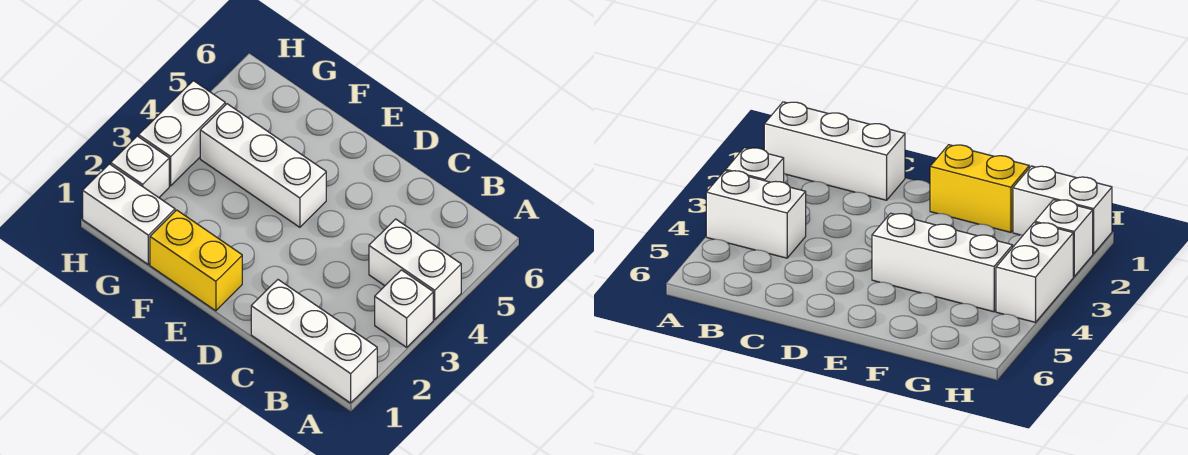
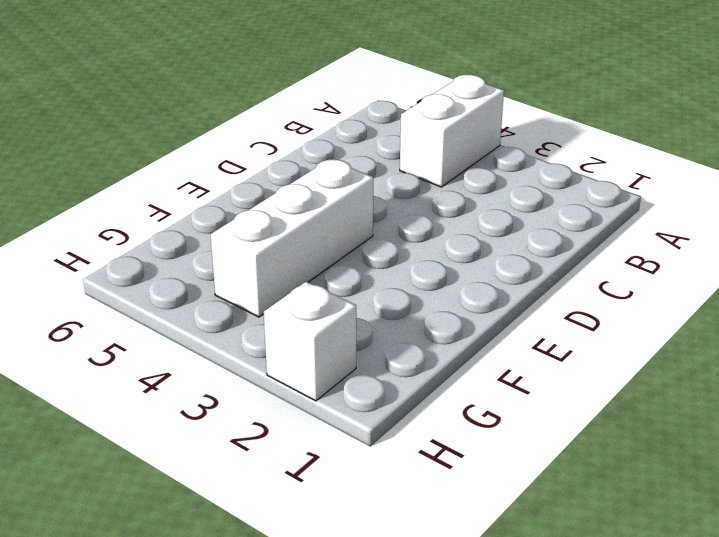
none -> white brick A1:C1 level 1
none -> white brick A3 level 1

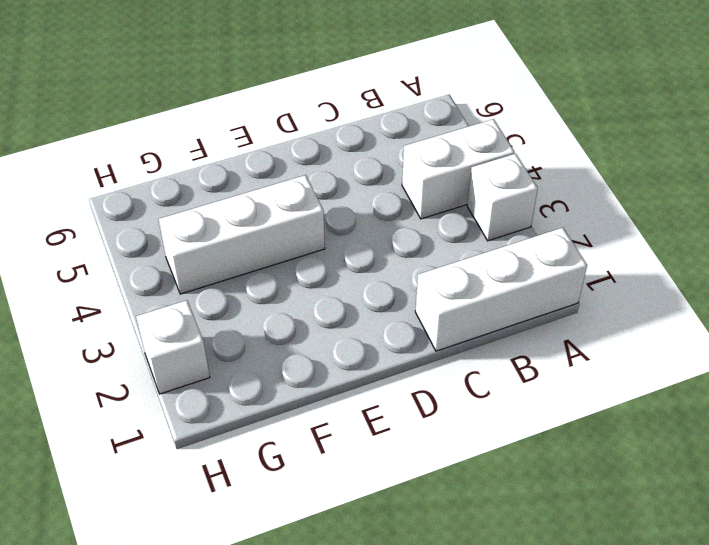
none -> yellow brick E1:F1 level 1
none -> white brick G1:H1 level 1

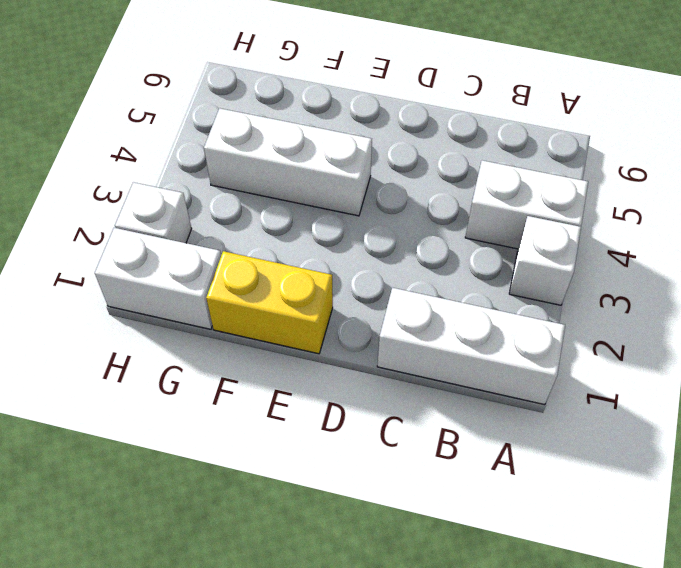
none -> white brick H3:H4 level 1

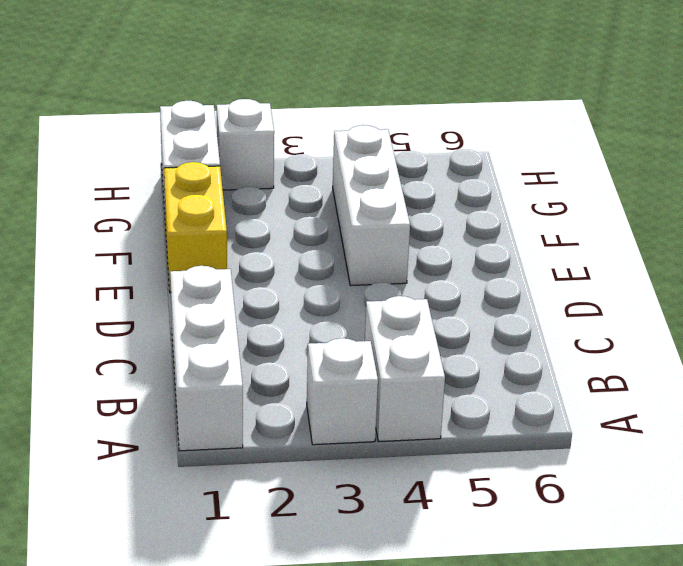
none -> white brick H3:H4 level 1

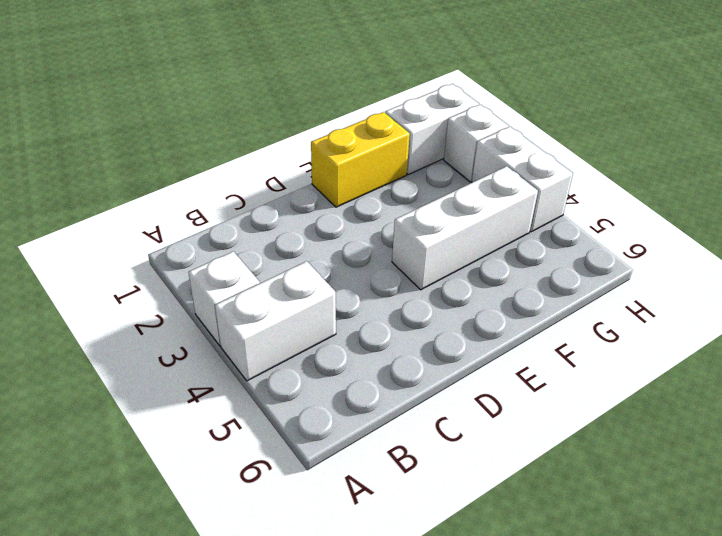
none -> white brick A1:C1 level 1

